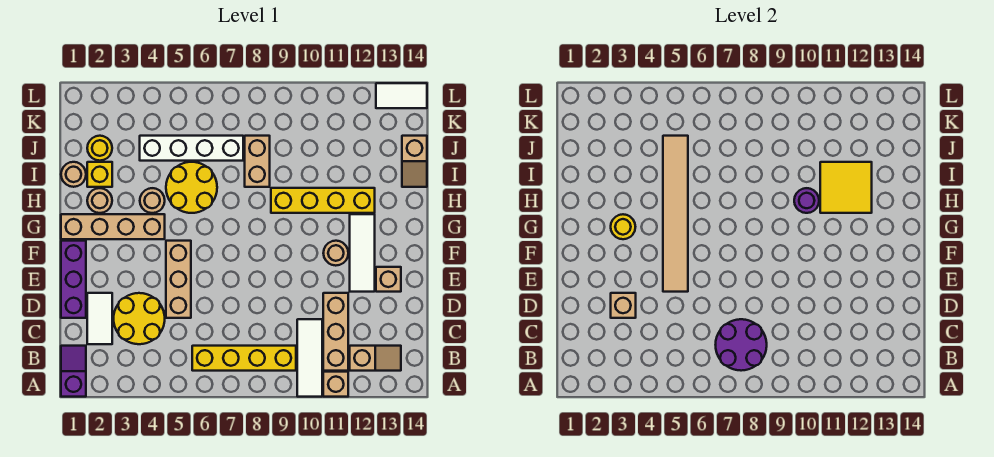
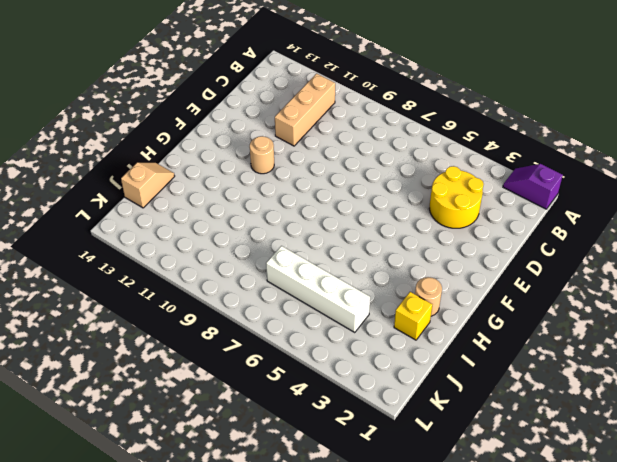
purple slope A1:A2 level 1 top 1 -> purple slope A1:B1 level 1 top A
none -> white tile A10:C10 level 1
none -> tan brick A11 level 1
none -> yellow brick B6:B9 level 1
none -> tan slope B12:B13 level 1 top 12

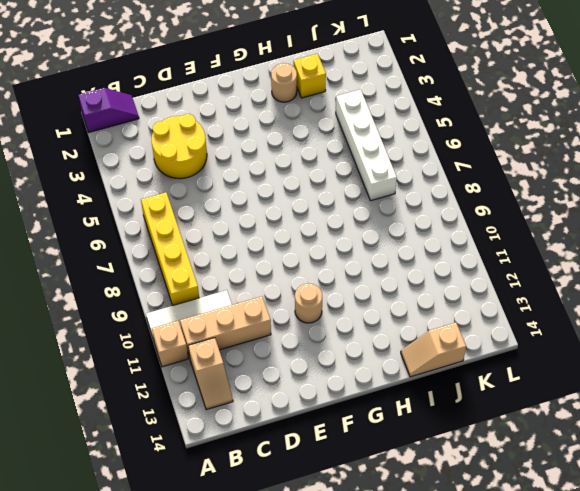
none -> white tile C2:D2 level 1
none -> purple brick D1:F1 level 1
none -> tan brick D5:F5 level 1
none -> white tile E12:G12 level 1

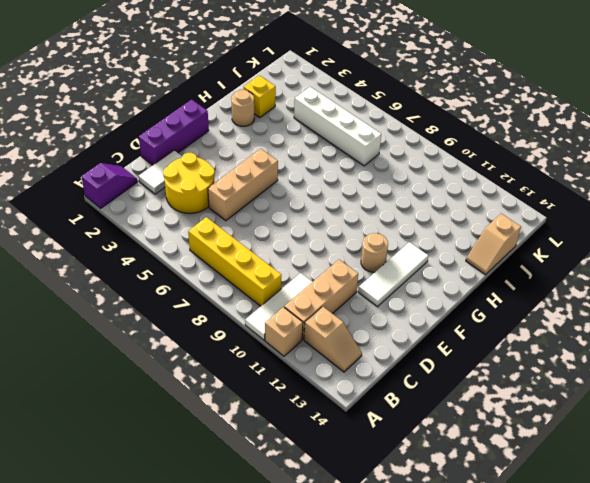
none -> tan brick E13 level 1
none -> tan brick G1:G4 level 1
none -> tan round brick H4 level 1
none -> yellow round brick H5:I6 level 1

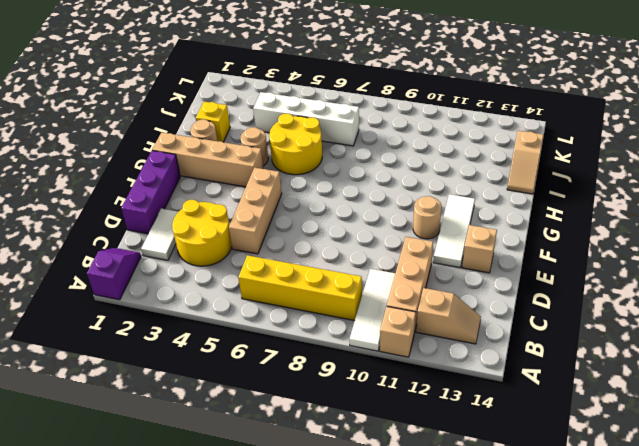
none -> yellow brick H9:H12 level 1
none -> tan round brick I1 level 1
none -> tan brick I8:J8 level 1
none -> yellow round brick J2 level 1

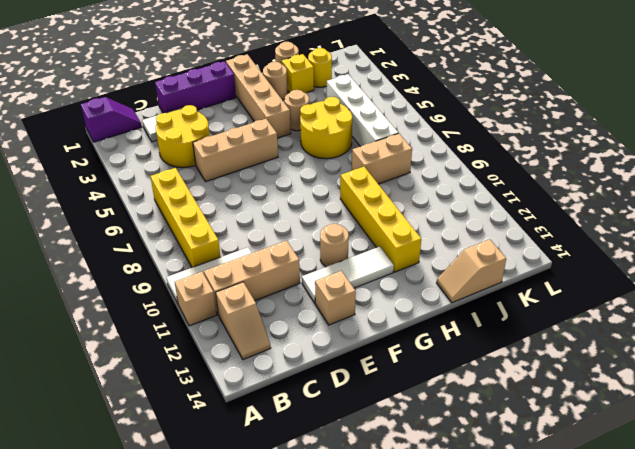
none -> white tile L13:L14 level 1
none -> purple round brick B7:C8 level 2
none -> tan brick D3 level 2
none -> tan tile E5:J5 level 2

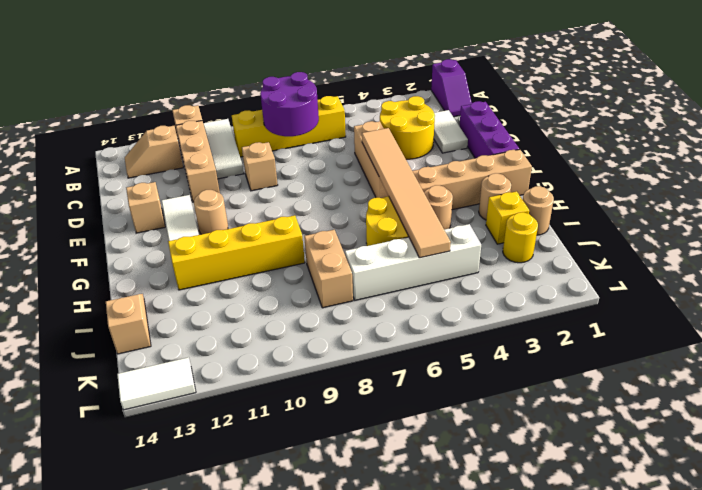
tan brick D9 level 1 -> tan brick D3 level 2
none -> yellow round brick G3 level 2
none -> purple round brick H10 level 2
none -> yellow tile H11:I12 level 2

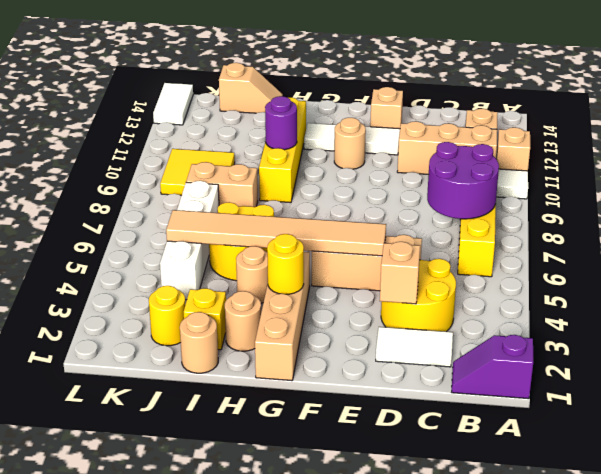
yellow tile J9:K10 level 1 -> yellow tile H11:I12 level 2
none -> purple brick D1:F1 level 1

